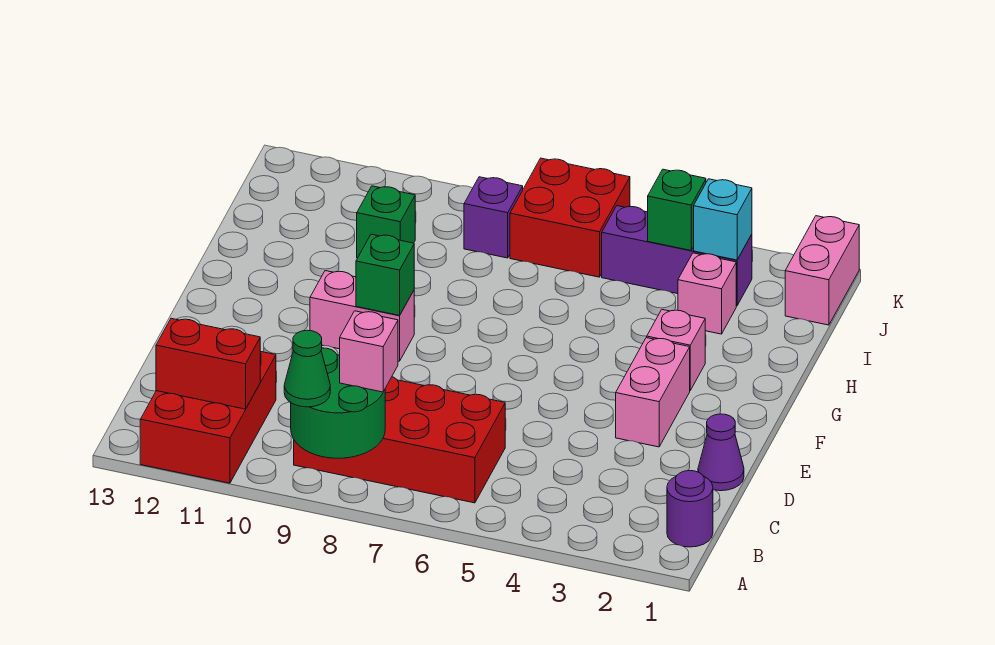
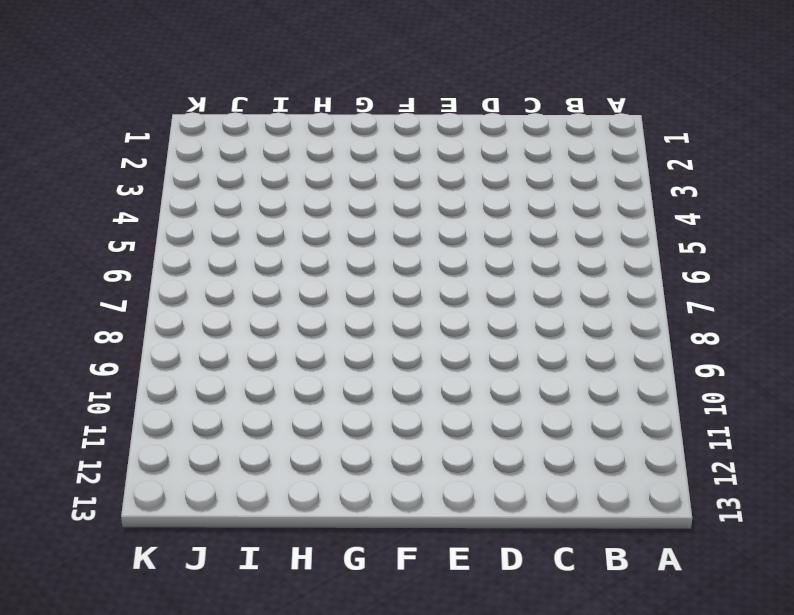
none -> red brick A11:C12 level 1
none -> purple round brick B1 level 1
none -> red brick B6:C9 level 1

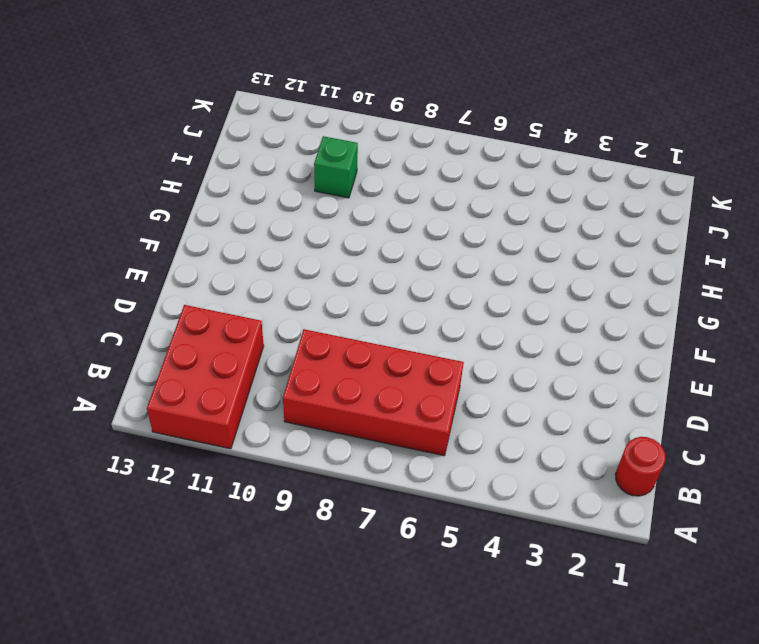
red round brick B1 level 1 -> purple round brick B1 level 1
none -> purple cone D1 level 1
none -> pink brick E3:F3 level 1
none -> pink brick F9:F10 level 1

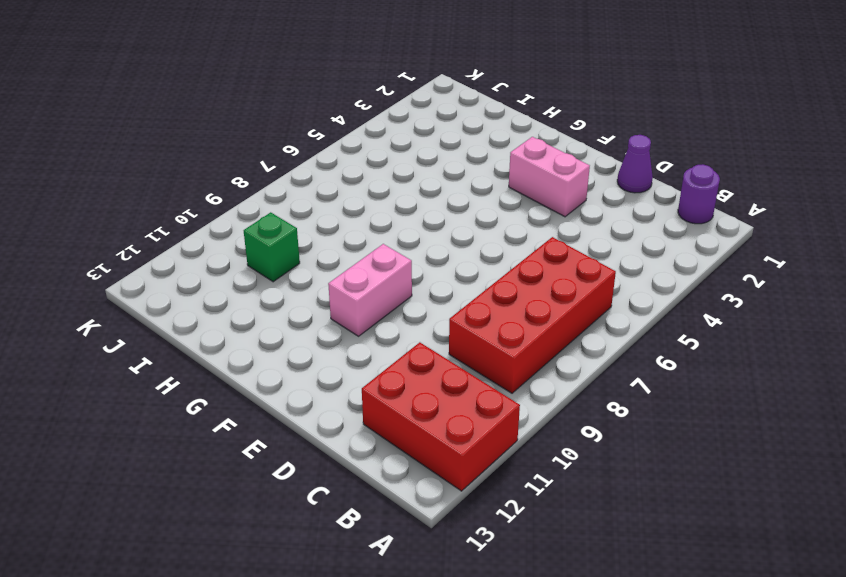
none -> pink brick G3 level 1
none -> pink brick I3 level 1
none -> pink brick J1:K1 level 1

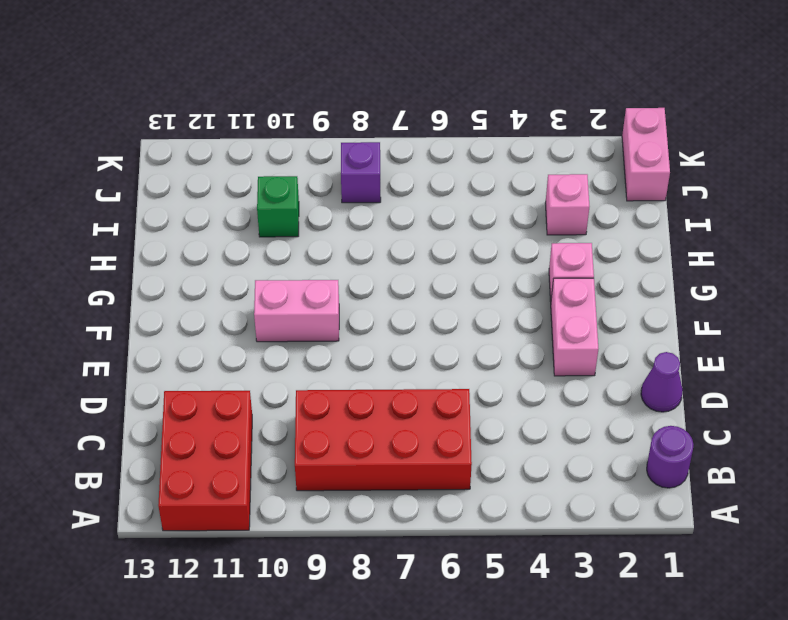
none -> purple brick J3:J5 level 1
none -> red brick J6:K7 level 1
none -> green round brick A8:B9 level 2

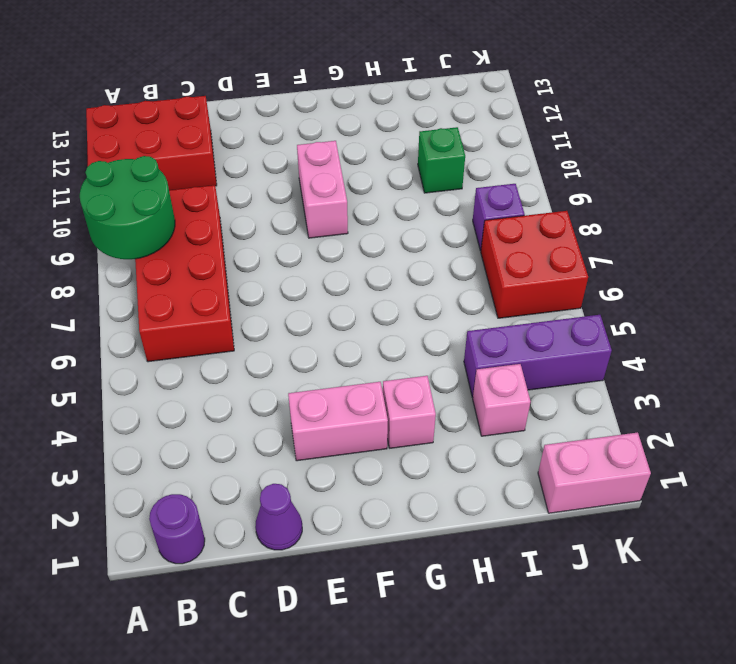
purple brick I4:K4 level 1 -> purple brick J3:J5 level 1
none -> red brick B11:B12 level 2
none -> green brick F9 level 2
none -> cyan brick J3 level 2

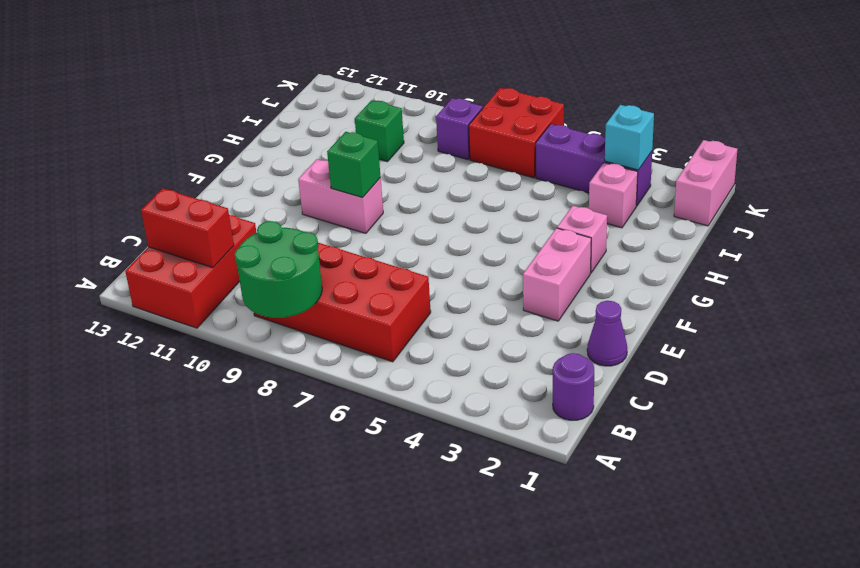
none -> green brick J4 level 2
none -> green cone A9 level 3
none -> pink brick B8 level 3

